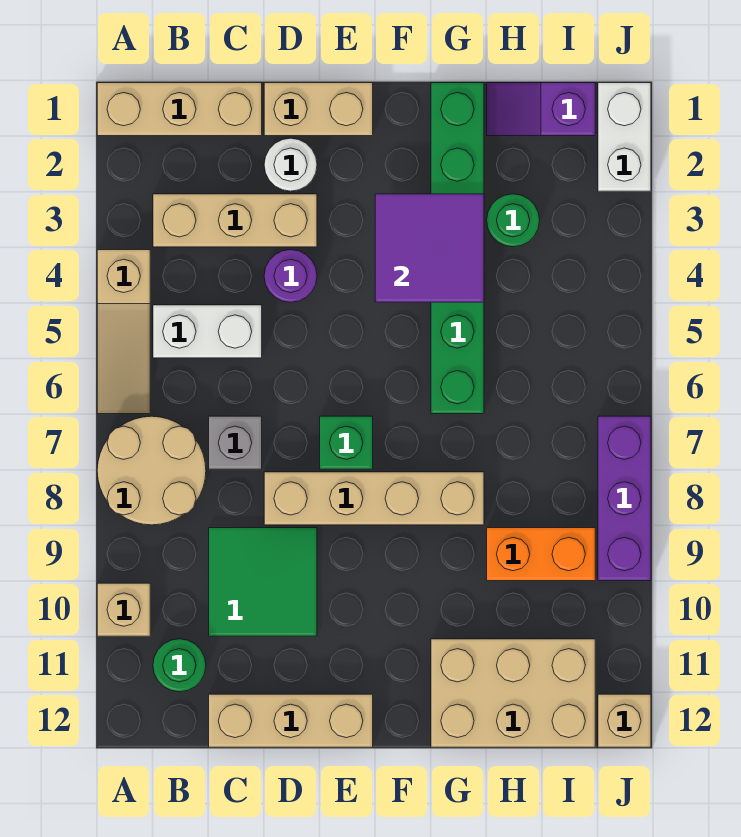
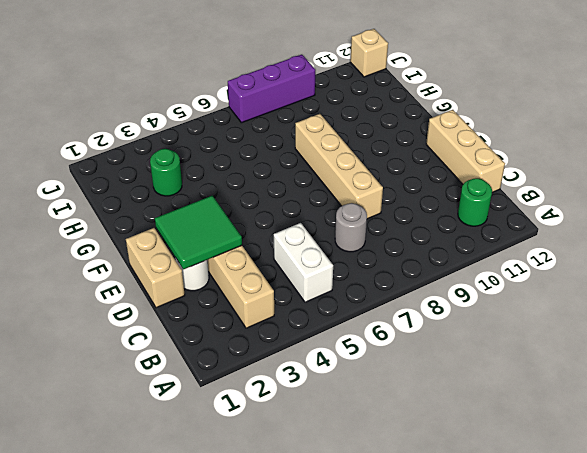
grey round brick C7 level 1 -> grey brick C7 level 1
green tile D2:E3 level 2 -> green tile C9:D10 level 1
none -> tan brick A1:C1 level 1
none -> tan slope A4:A6 level 1 top 4
none -> tan round brick A7:B8 level 1

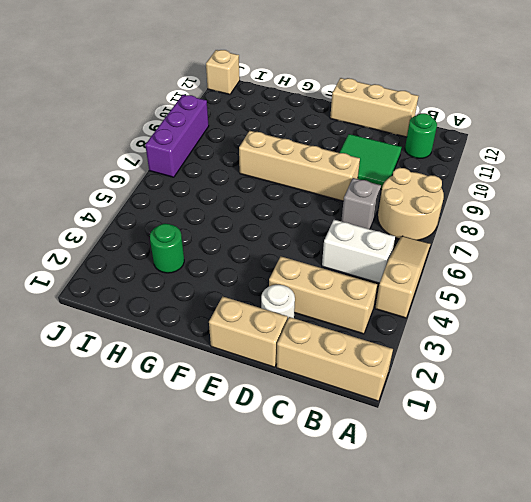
none -> tan brick A10 level 1
none -> purple round brick D4 level 1
none -> green brick E7 level 1

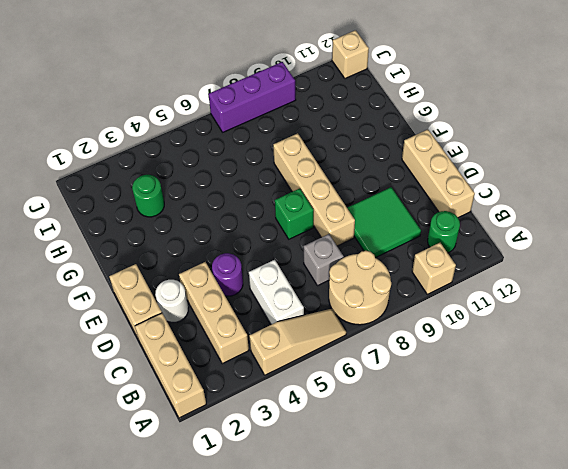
none -> green brick G1:G6 level 1
none -> tan brick G11:I12 level 1
none -> purple slope H1:I1 level 1 top I

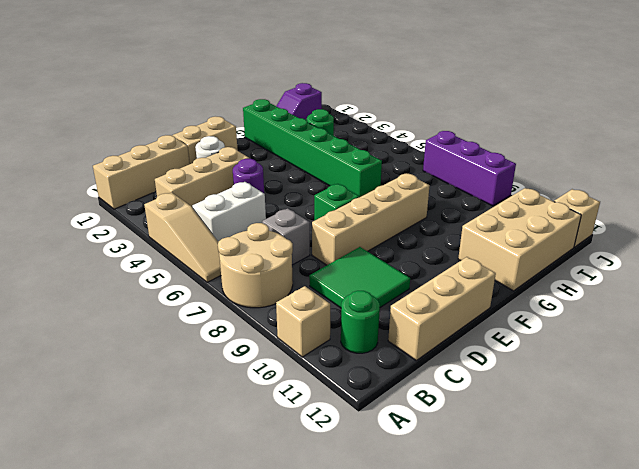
none -> orange brick H9:I9 level 1
none -> white brick J1:J2 level 1
none -> purple tile F3:G4 level 2

